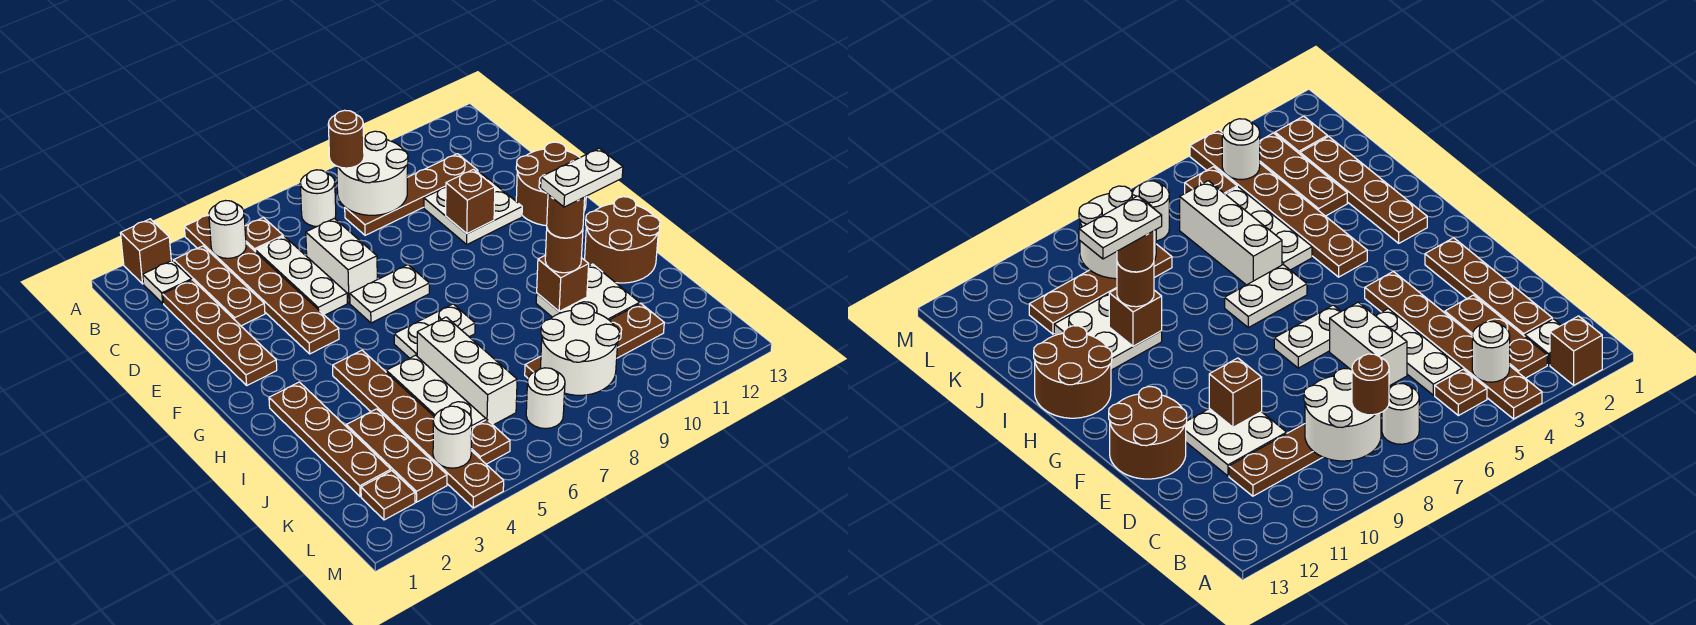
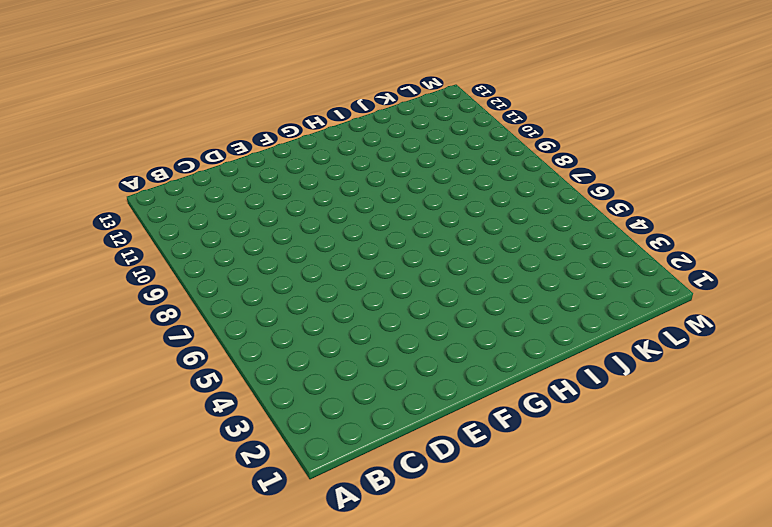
none -> brown brick A2 level 1
none -> brown plate A4:F4 level 1
none -> white plate B2 level 1
none -> brown plate B3:D3 level 1

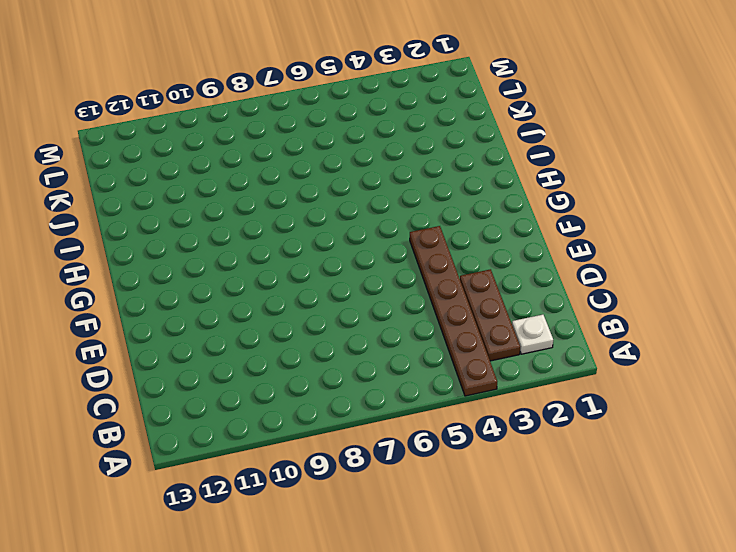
none -> brown brick A2 level 1
none -> brown plate B5 level 1
none -> white round brick B7 level 1
none -> brown plate C2:F2 level 1

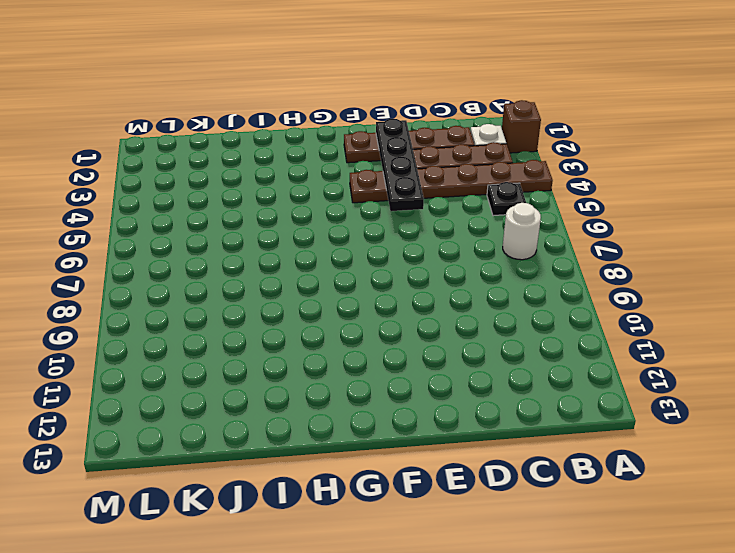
black plate B5 level 1 -> brown plate B5 level 1
black plate E2:E5 level 2 -> none
none -> white plate C5:E5 level 1
none -> brown plate C8:C11 level 1
none -> white brick D6:E6 level 1
none -> white plate D10:E11 level 1

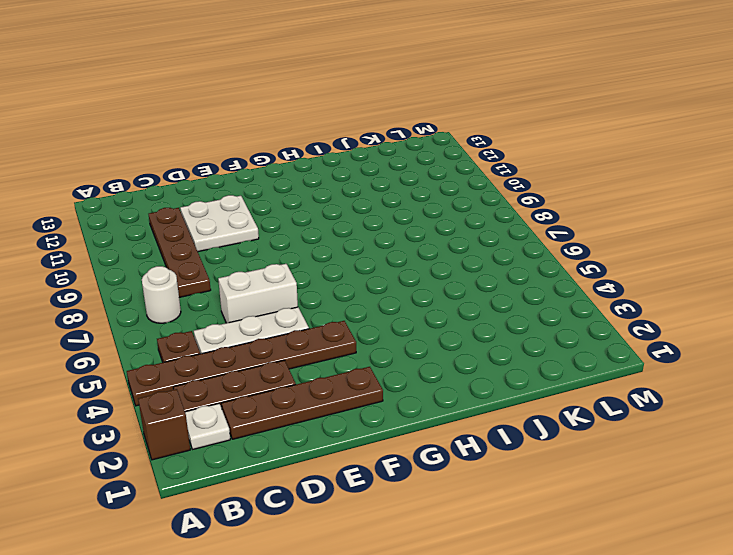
none -> brown round brick E12:F13 level 1
none -> white plate F6:F7 level 1
none -> brown plate H2:K2 level 1
none -> brown plate H4:M4 level 1

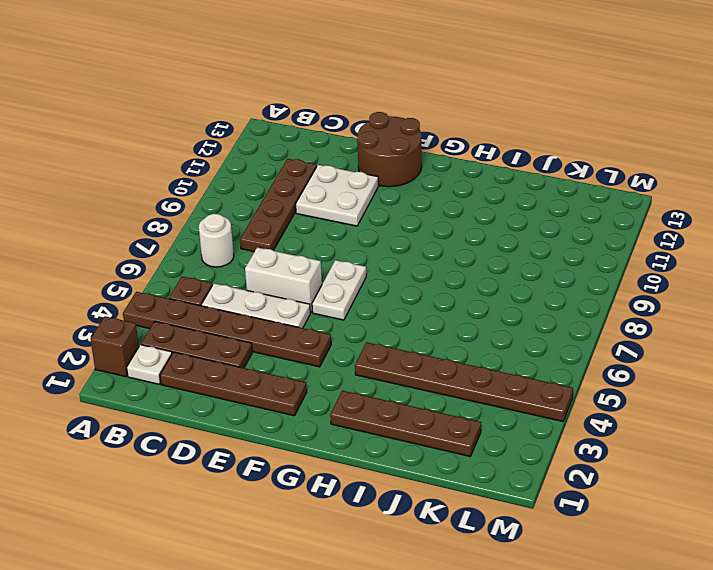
none -> white plate H6:H7 level 1
none -> brown round brick H12:I13 level 1
none -> white plate I5:K5 level 1
none -> white brick I6:K6 level 1

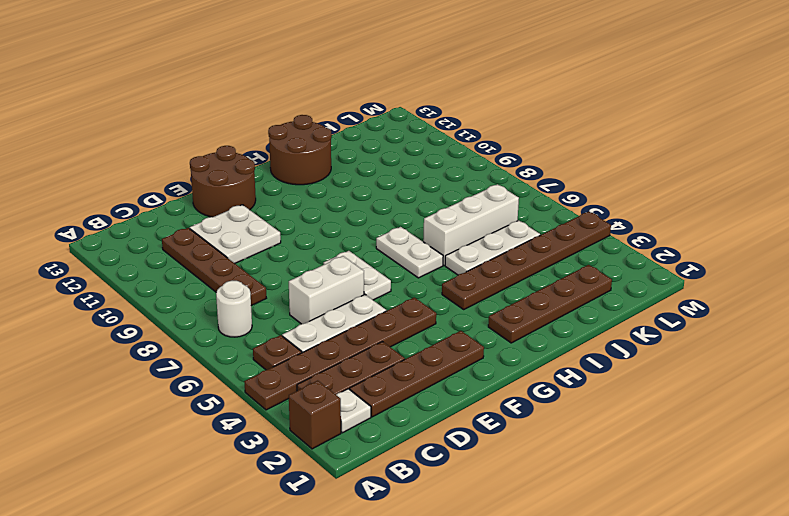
none -> white plate I10:J11 level 1
none -> brown plate J3:L3 level 1
none -> brown plate K8:K11 level 1
none -> brown plate L2 level 1

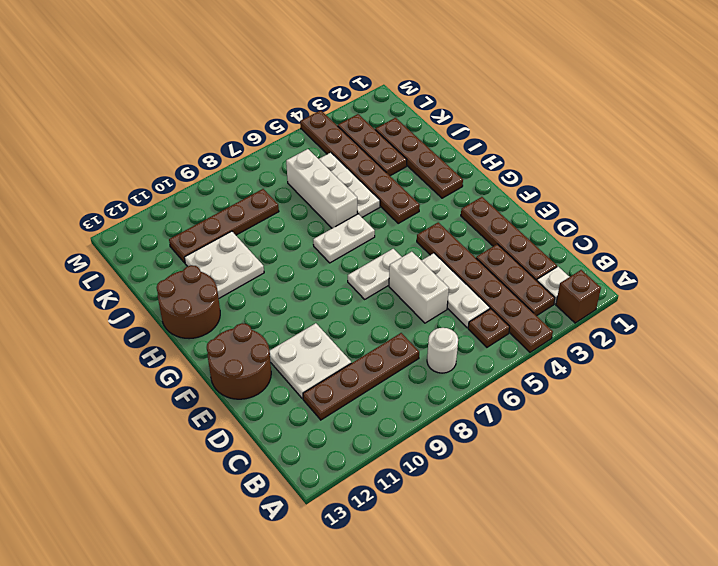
none -> brown plate L2 level 1
none -> brown plate L5 level 1
none -> white round brick L7 level 1
none -> white round brick B4 level 2

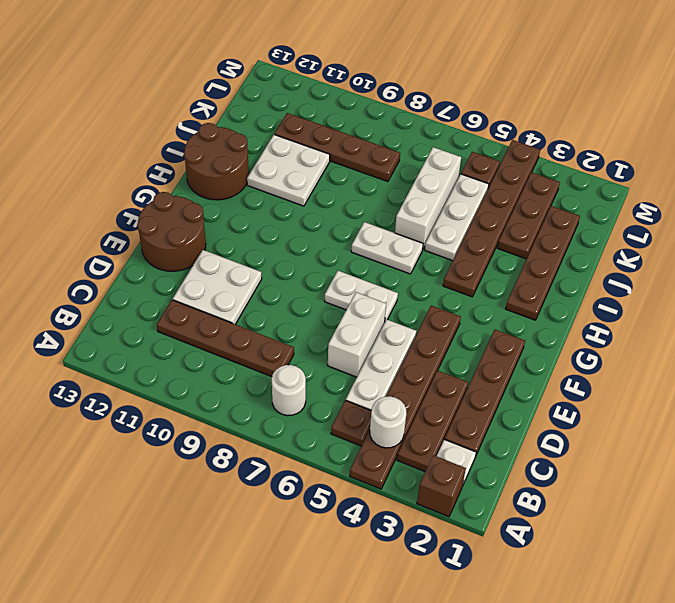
none -> brown plate L2 level 1
none -> white round brick L7 level 1
none -> white round brick B8:C9 level 2
none -> brown brick E10 level 2

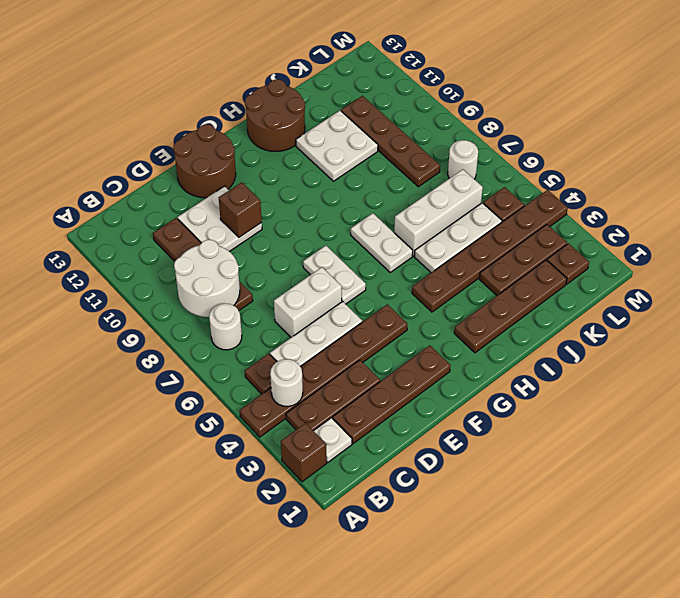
none -> brown brick I10 level 2
none -> white round brick K8:L9 level 2
none -> white round brick L4 level 2
none -> brown round brick B8 level 3

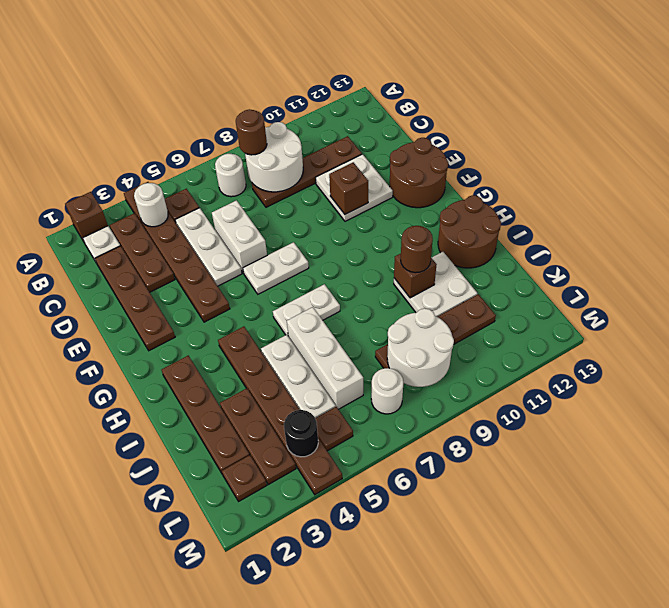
black round brick L4 level 2 -> white round brick L4 level 2
none -> brown round brick I10 level 4
none -> white plate I10:I11 level 5

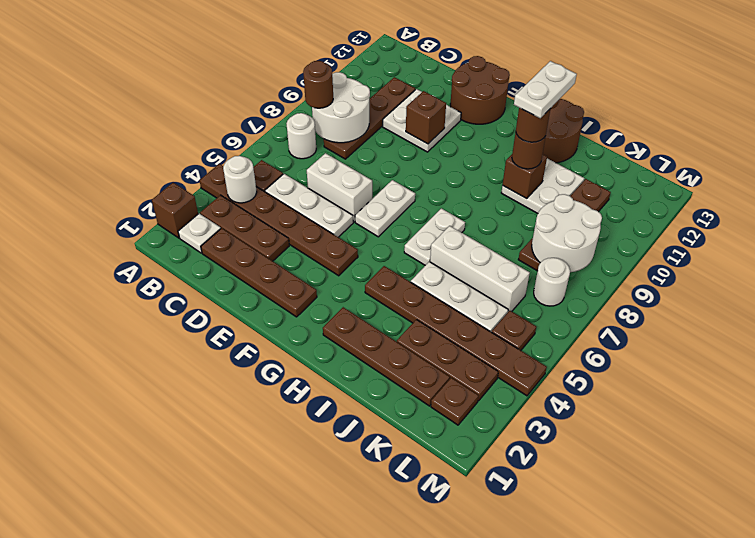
none -> white round brick L4 level 2

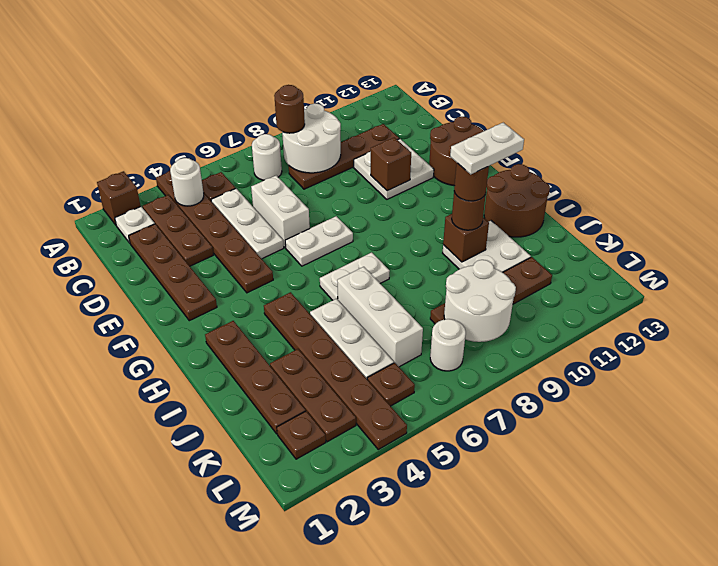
none -> white round brick L4 level 2

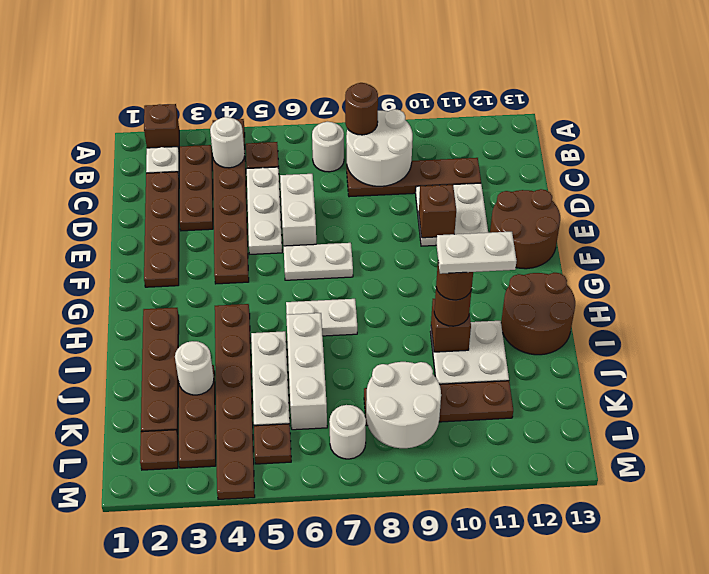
white round brick J3 level 2 -> white round brick L4 level 2

